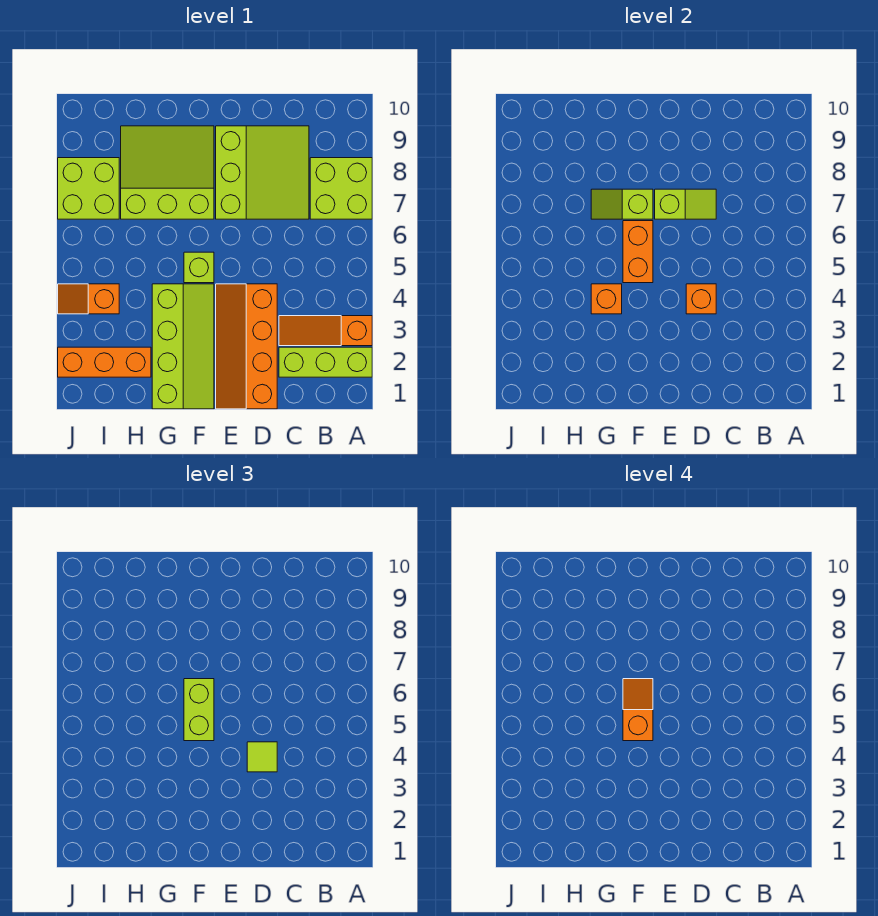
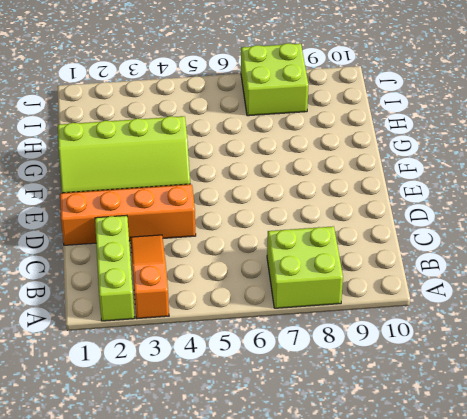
none -> lime slope C7:E9 level 1 top E
none -> lime brick F5 level 1
none -> lime slope F7:H9 level 1 top 7

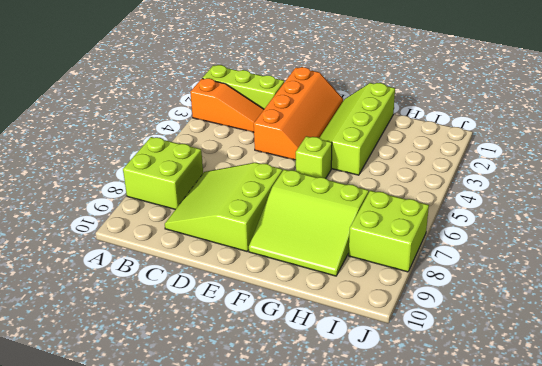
none -> orange brick H2:J2 level 1
none -> orange slope I4:J4 level 1 top I
none -> orange brick D4 level 2

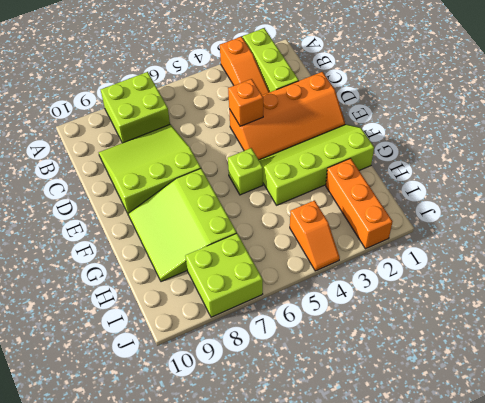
none -> lime slope D7:E7 level 2 top E
none -> orange brick F5:F6 level 2
none -> lime slope F7:G7 level 2 top F

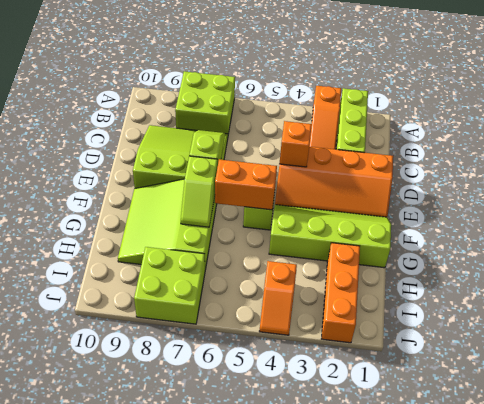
none -> orange brick G4 level 2
none -> lime tile D4 level 3
none -> lime brick F5:F6 level 3

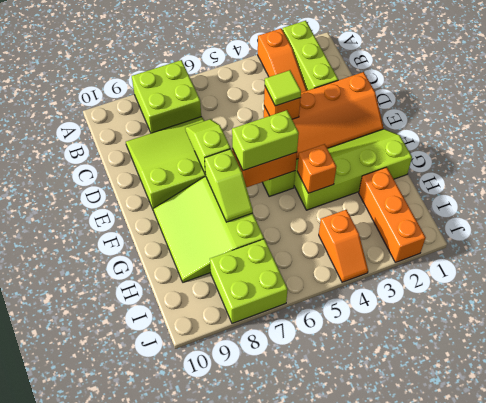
none -> orange slope F5:F6 level 4 top 5

